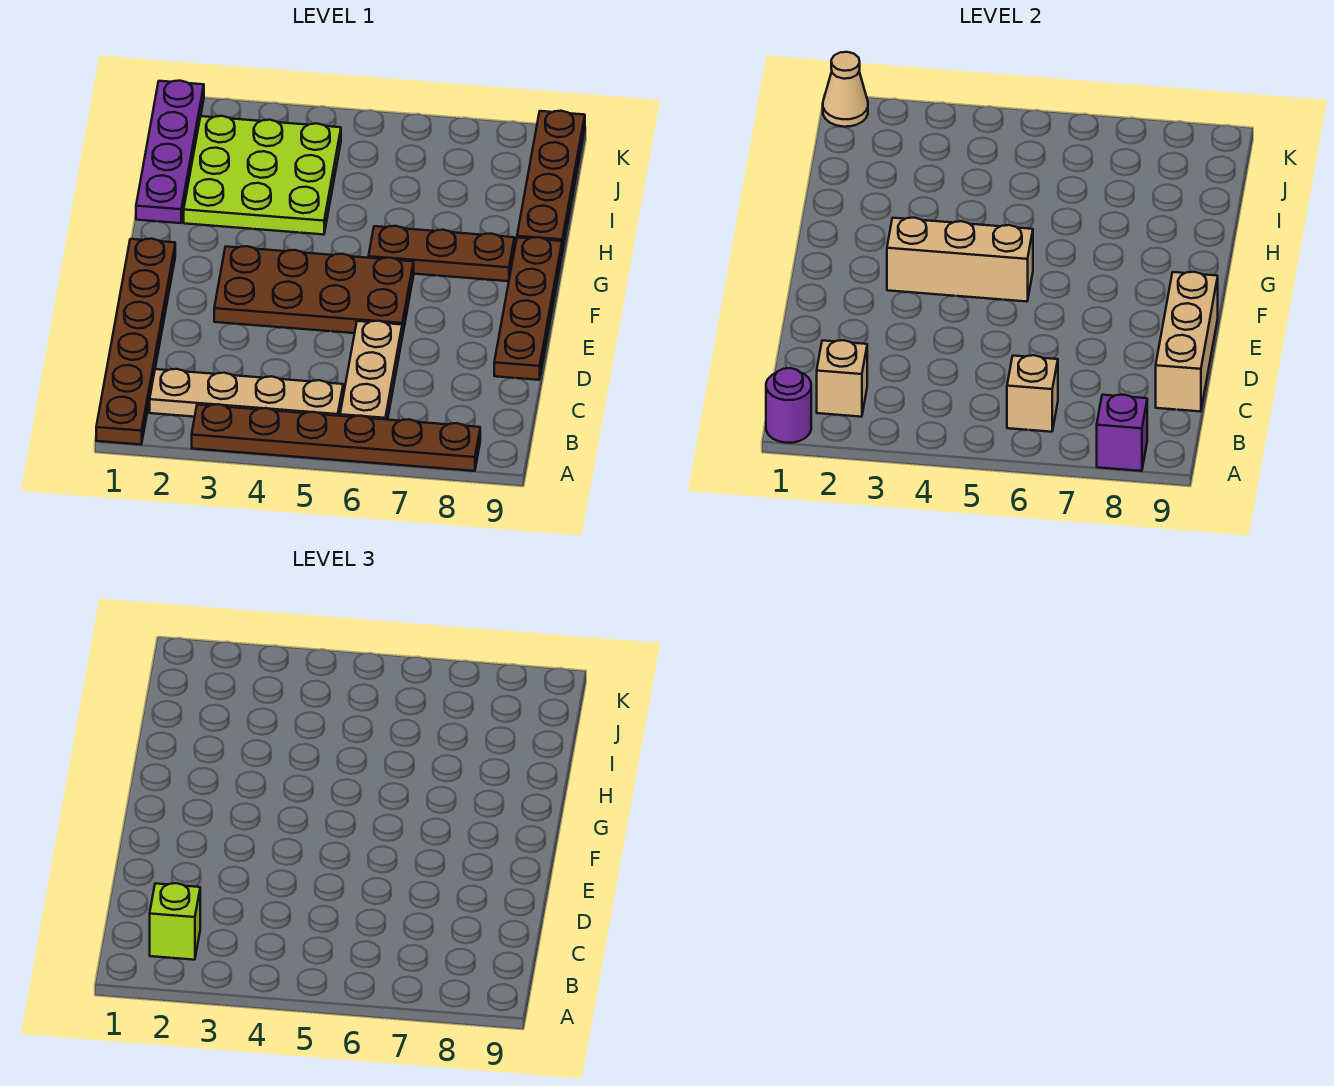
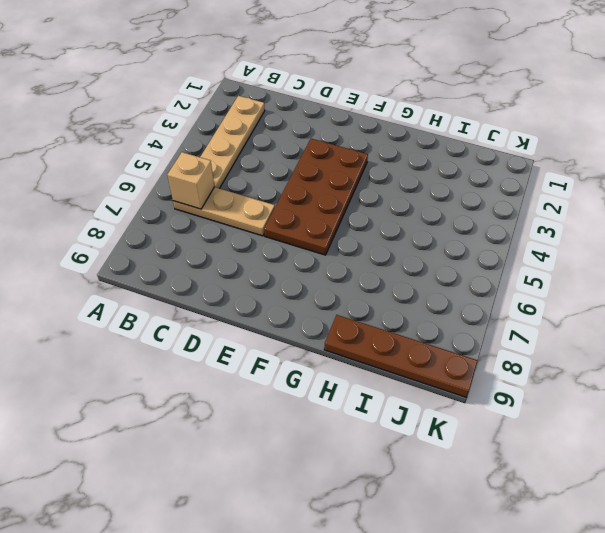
none -> brown plate A1:F1 level 1
none -> brown plate A3:A8 level 1
none -> brown plate D9:G9 level 1

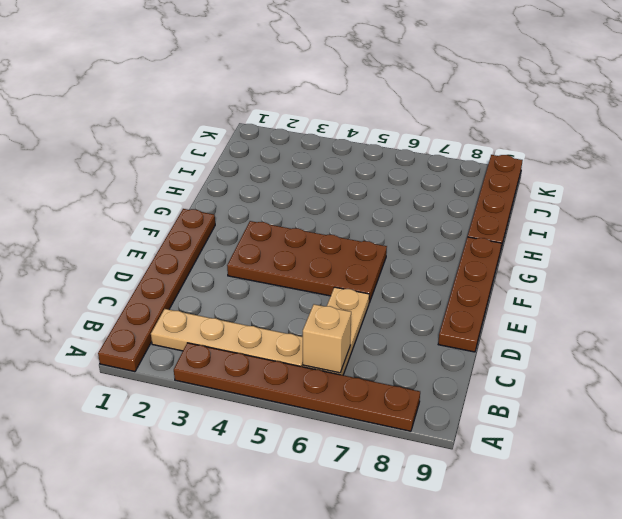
none -> brown plate G6:G8 level 1
none -> purple plate H1:K1 level 1
none -> lime plate H2:J4 level 1

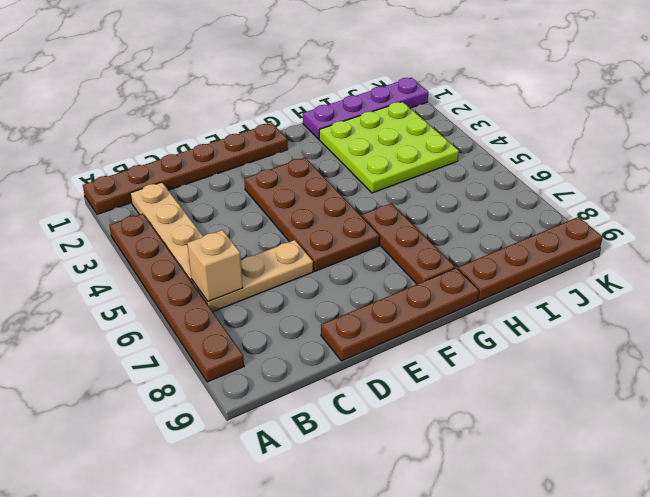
none -> purple round brick A1 level 2
none -> purple brick A8 level 2
none -> tan brick B2 level 2

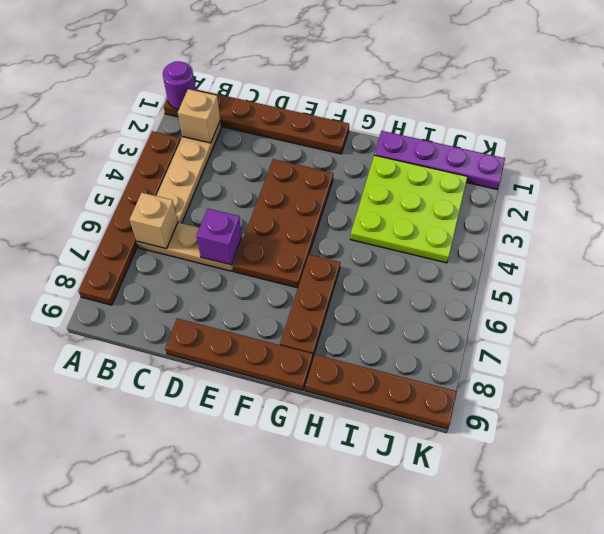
purple brick D6 level 2 -> purple brick A8 level 2
none -> tan brick C9:E9 level 2
none -> tan brick F3:F5 level 2
none -> tan cone K1 level 2

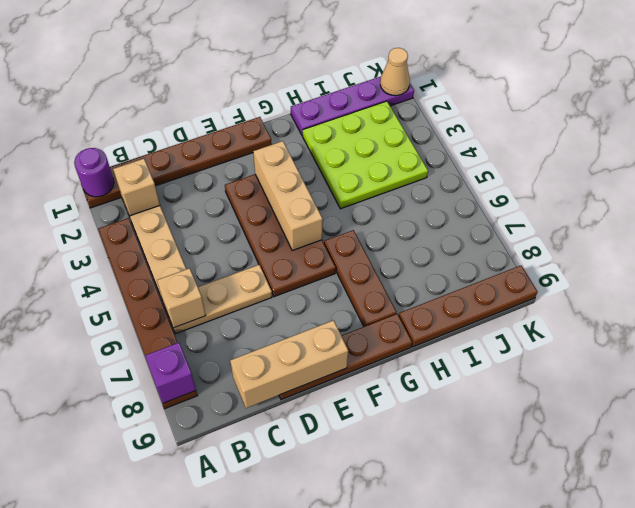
none -> lime brick B2 level 3

